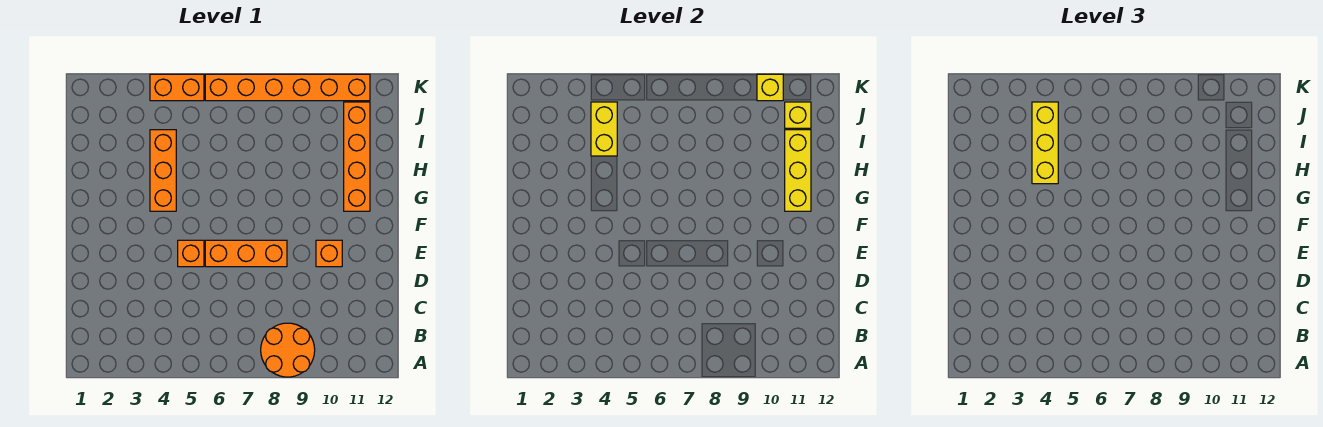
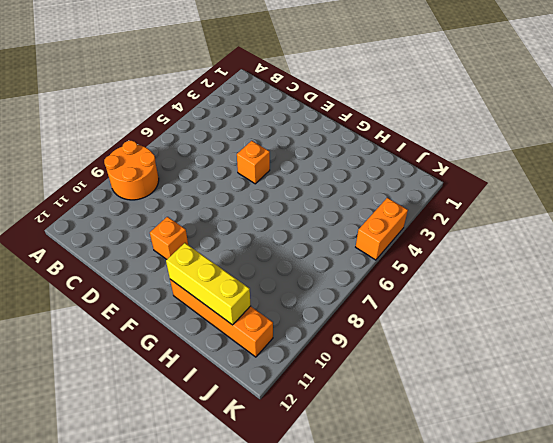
none -> orange brick E6:E8 level 1
none -> orange brick G4:I4 level 1
none -> orange brick K6:K11 level 1

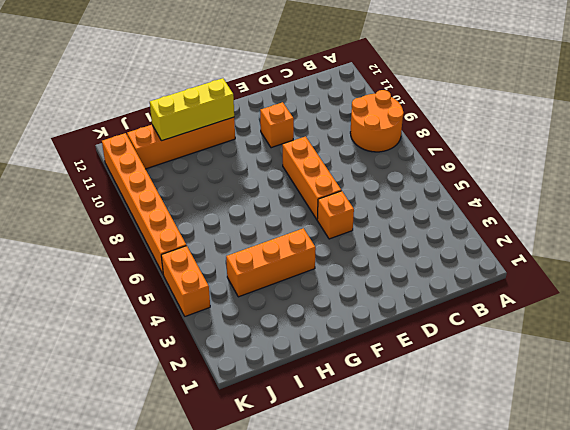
none -> yellow brick I4:J4 level 2
none -> yellow brick J11 level 2
none -> yellow brick K10 level 2

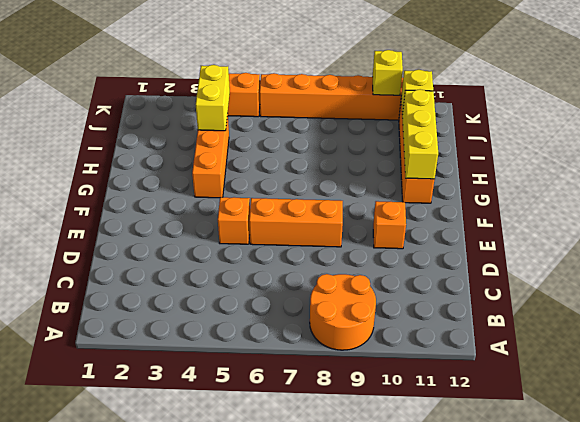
none -> yellow brick H4:J4 level 3

